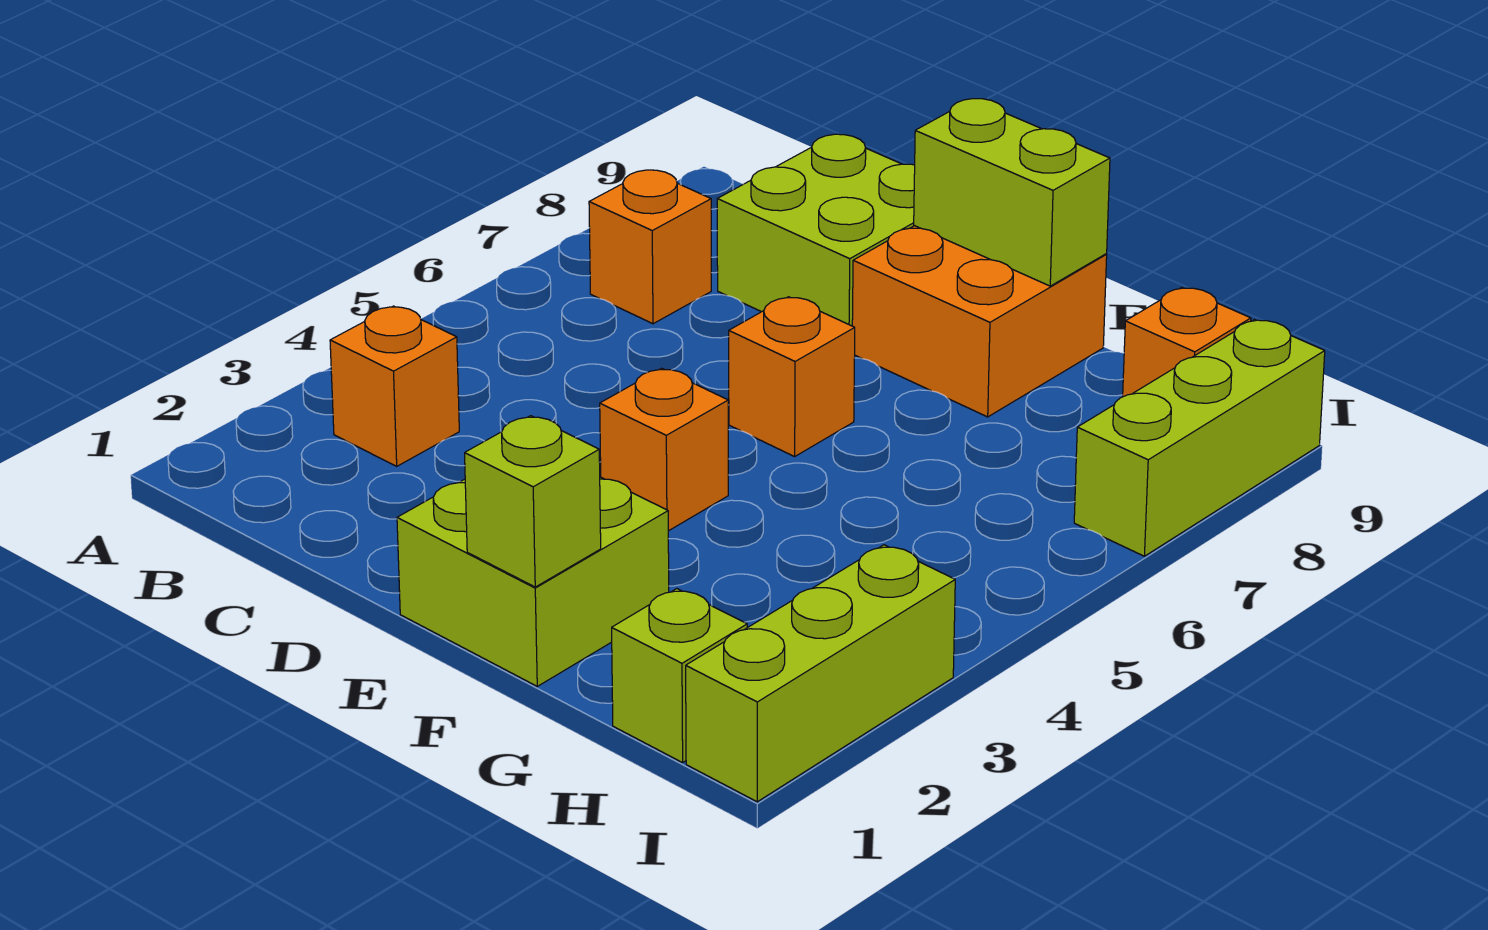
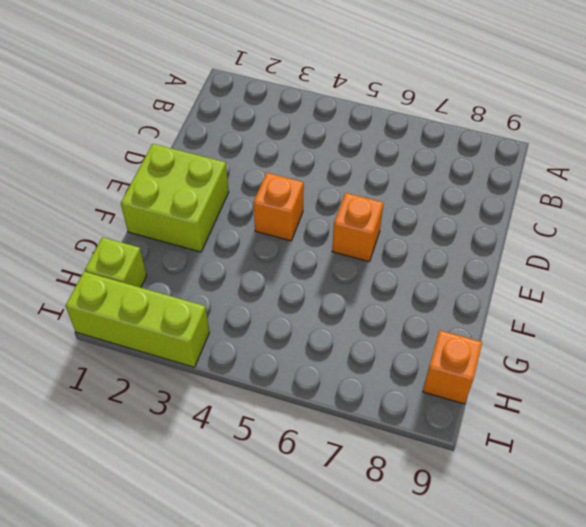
none -> orange brick B3 level 1
none -> orange brick B7 level 1
none -> lime brick C8:D9 level 1

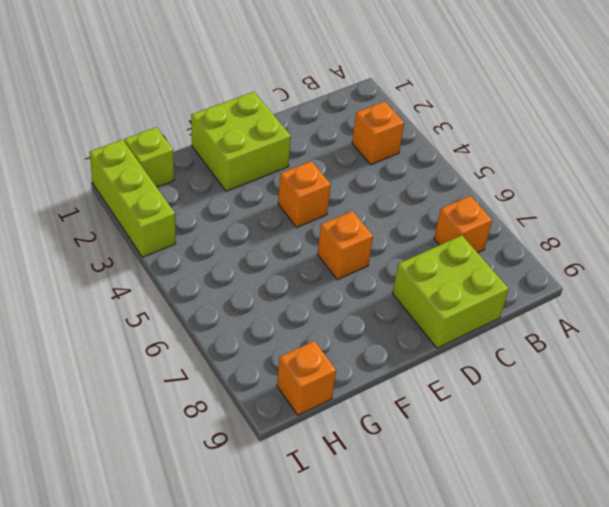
none -> orange brick E8:F9 level 1
none -> lime brick I7:I9 level 1
none -> lime brick E9:F9 level 2

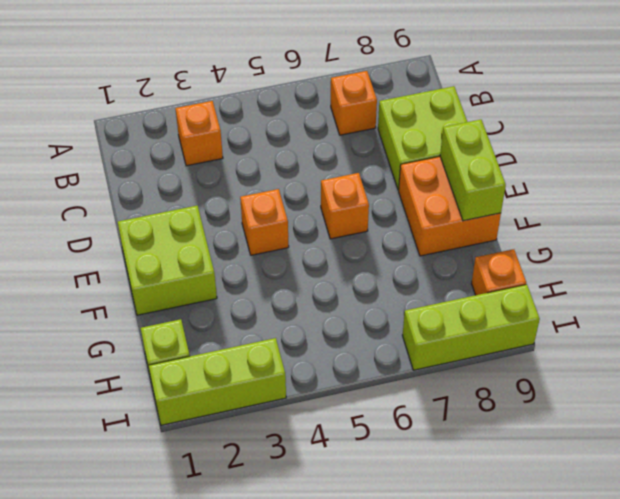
none -> lime brick F1 level 2

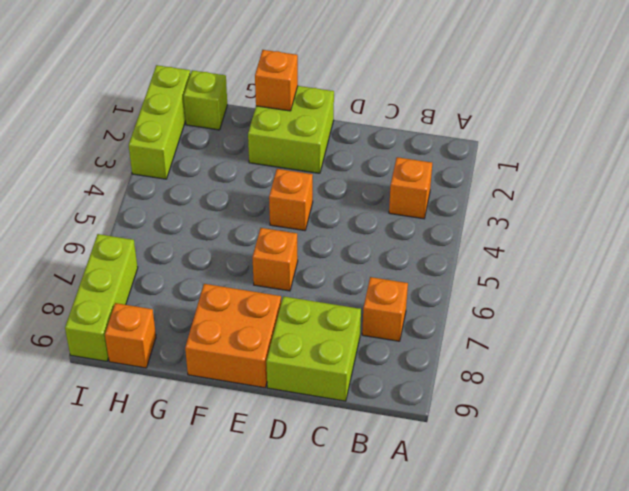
orange brick F1 level 2 -> lime brick F1 level 2
none -> lime brick E9:F9 level 2

